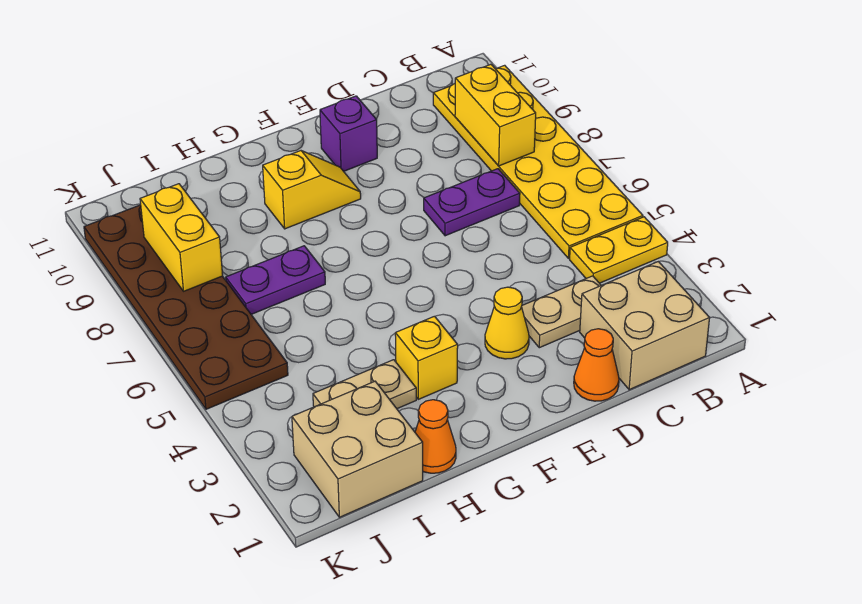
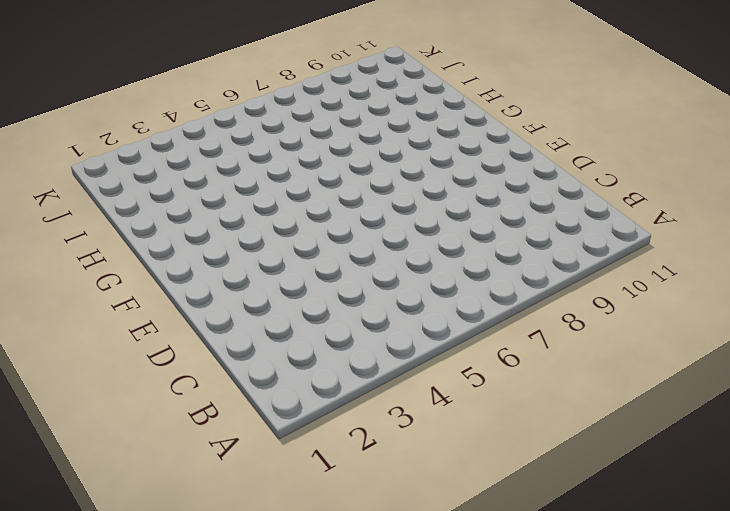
none -> yellow plate A4:B4 level 1
none -> yellow plate A5:B10 level 1
none -> tan brick B1:C2 level 1

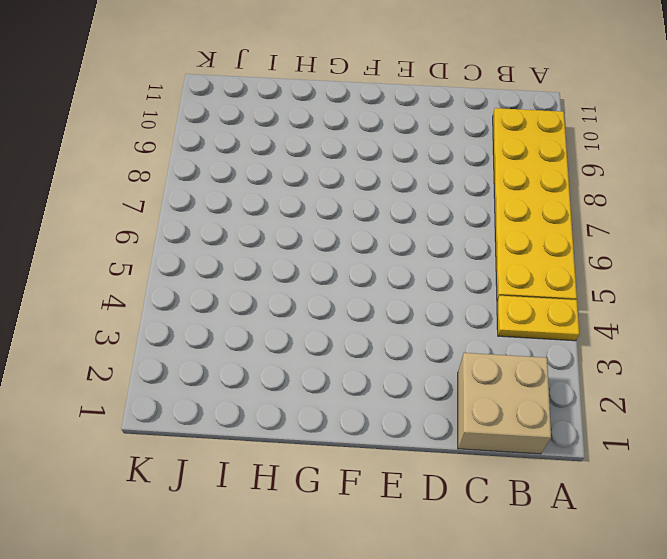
none -> tan plate C3:D3 level 1
none -> purple plate C7:D7 level 1
none -> orange cone D1 level 1

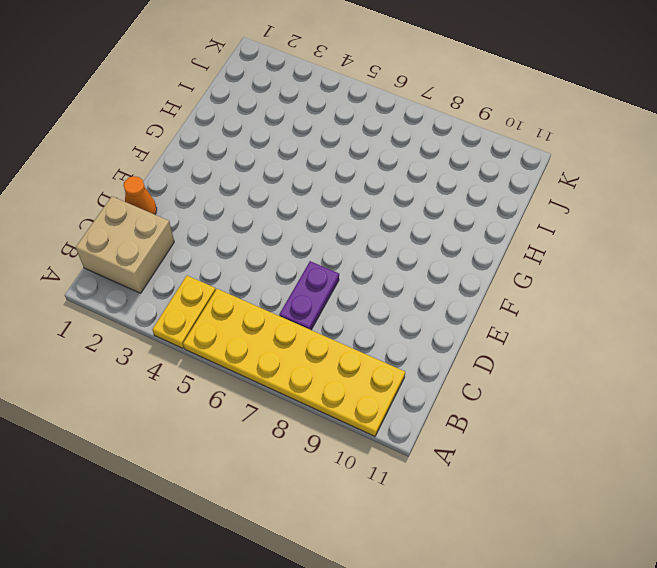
none -> tan plate C3:D3 level 1
none -> yellow cone E3 level 1
none -> purple brick E10 level 1

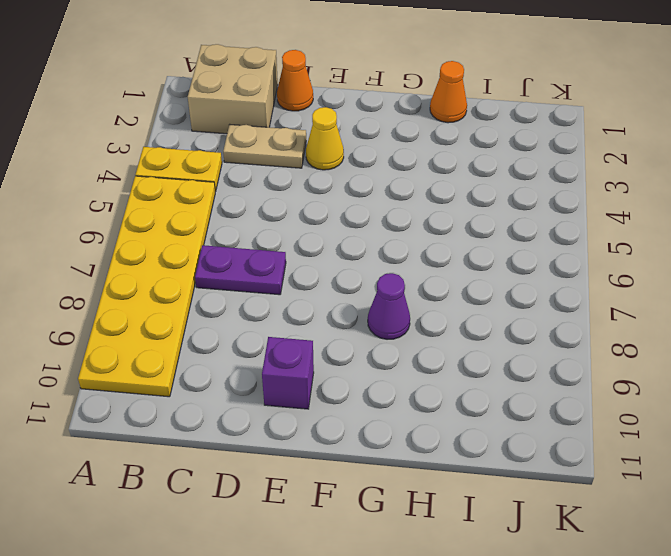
purple cone G8 level 1 -> none
none -> yellow slope F9:G9 level 1 top G
none -> yellow brick G3 level 1
none -> tan plate H3:I3 level 1

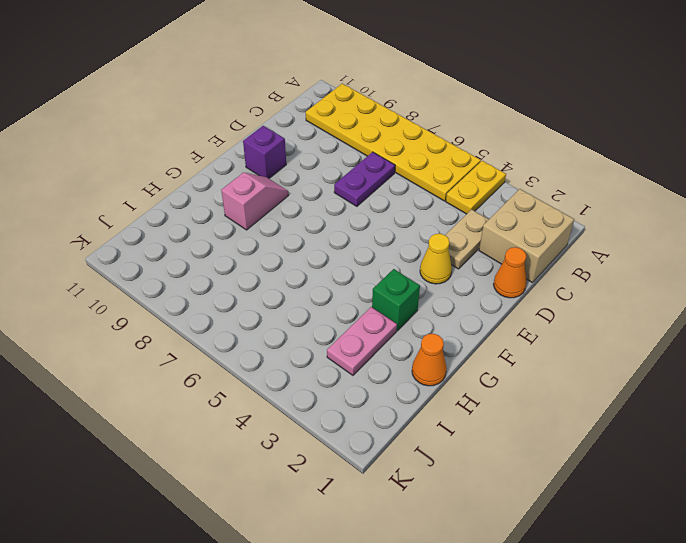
pink slope F9:G9 level 1 top G -> yellow slope F9:G9 level 1 top G
green brick G3 level 1 -> yellow brick G3 level 1
pink plate H3:I3 level 1 -> tan plate H3:I3 level 1
none -> purple plate H7:I7 level 1
none -> tan brick I1:J2 level 1
none -> brown plate J5:K10 level 1

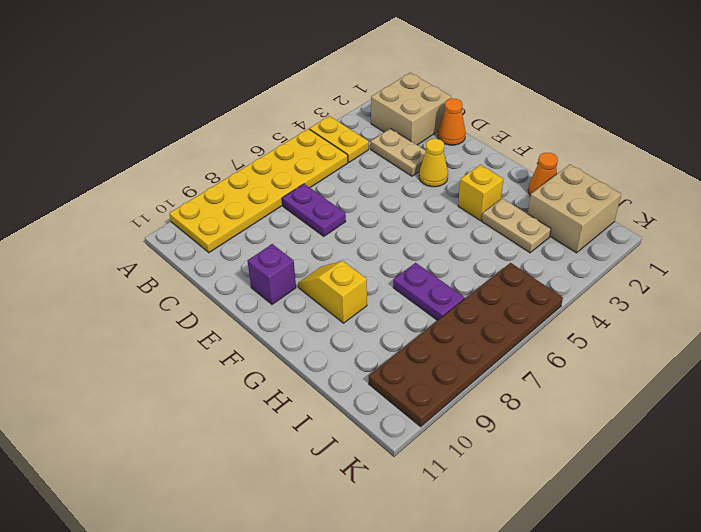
none -> yellow brick B8:B9 level 2
none -> yellow brick J8:J9 level 2

